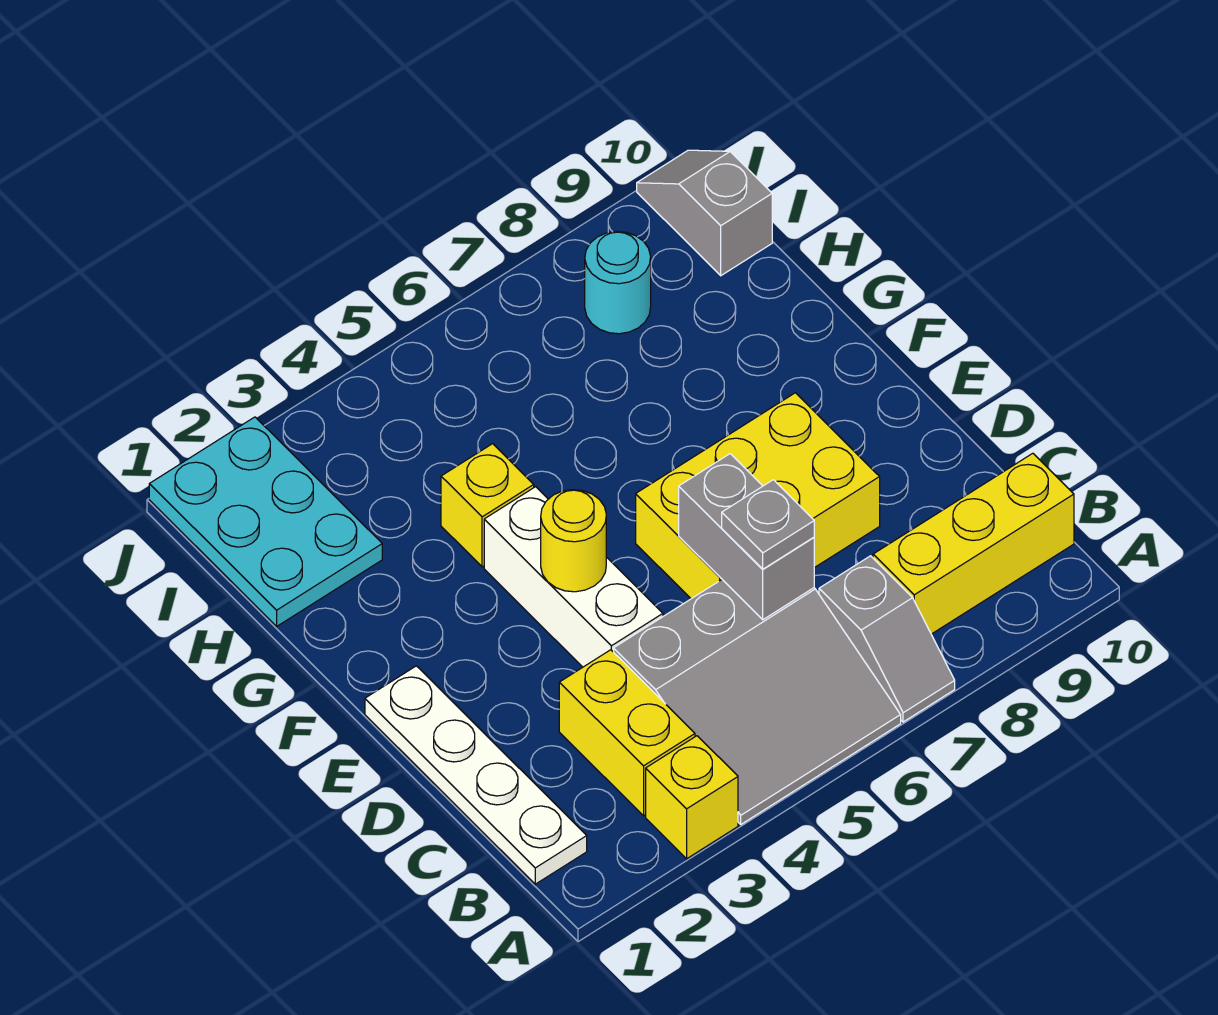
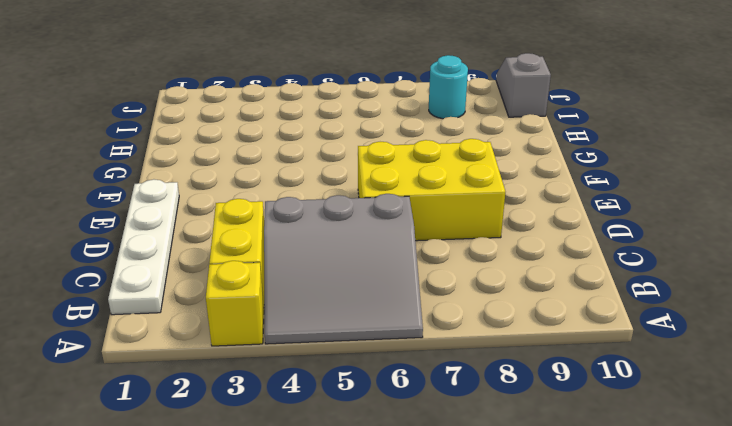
none -> grey slope A7:B7 level 1 top B
none -> yellow brick B8:B10 level 1
none -> white brick D4:F4 level 1

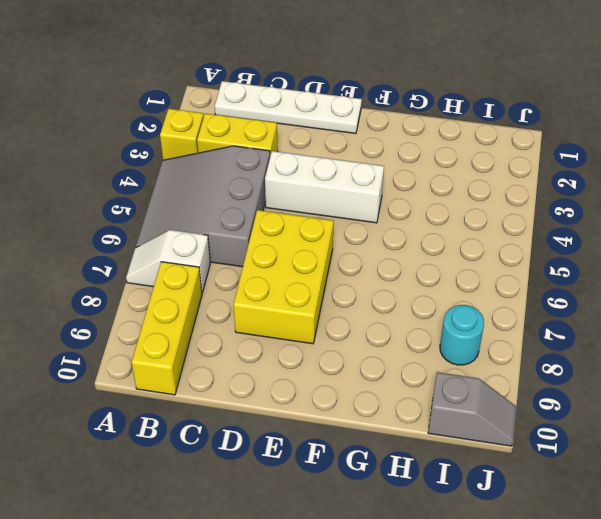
white slope A7:B7 level 1 top B -> grey slope A7:B7 level 1 top B
none -> yellow brick G4 level 1
none -> cyan plate H1:J2 level 1
none -> grey brick C6:D6 level 2

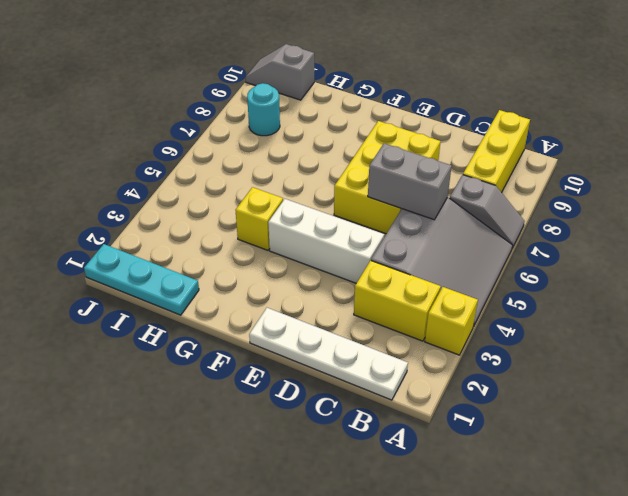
cyan plate H1:J1 level 1 -> cyan plate H1:J2 level 1
none -> yellow round brick E4 level 2
none -> grey plate C6 level 3

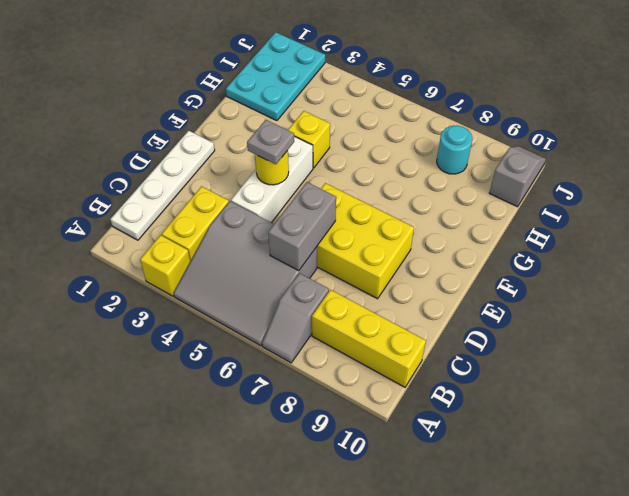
grey plate E4 level 3 -> grey plate C6 level 3

